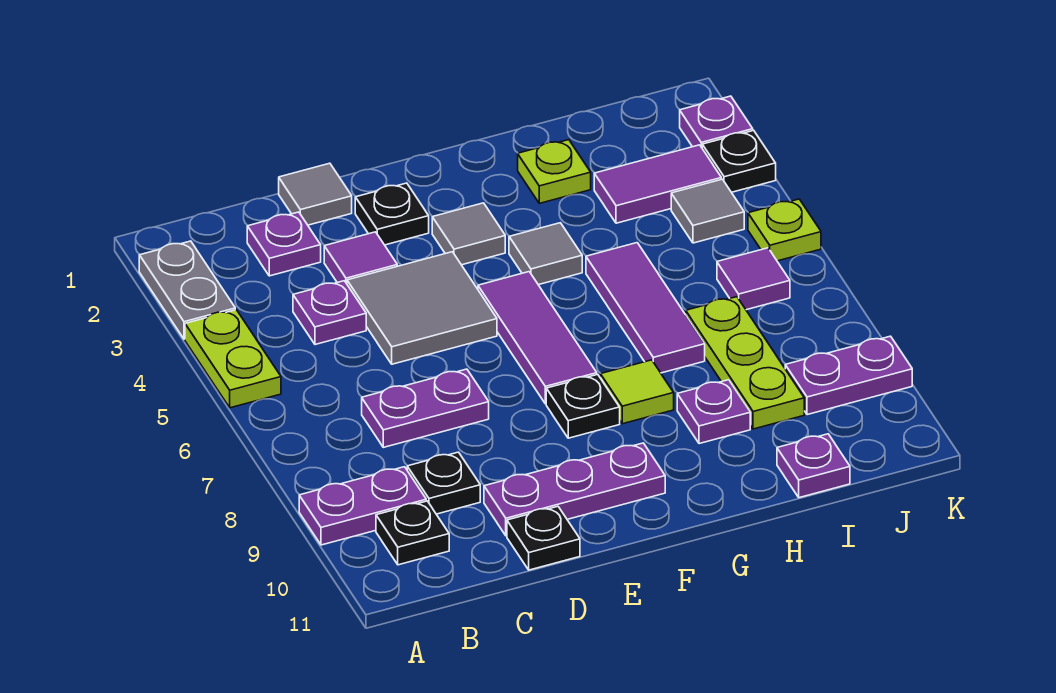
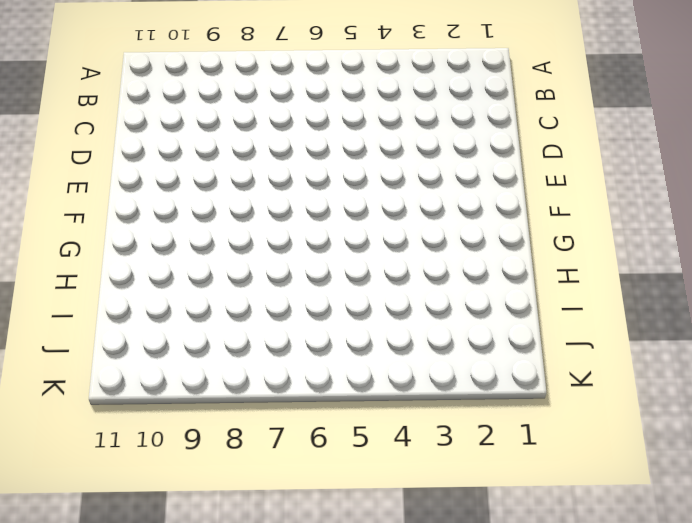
none -> grey plate A2:A3 level 1
none -> lime plate A4:A5 level 1
none -> purple plate A9:B9 level 1
none -> black plate B10 level 1

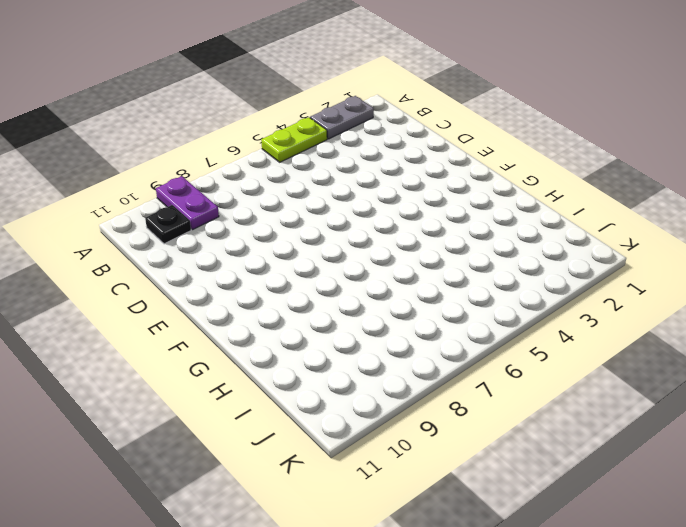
none -> purple plate C2 level 1
none -> purple plate C4 level 1
none -> purple plate C7:D7 level 1
none -> black plate C9 level 1

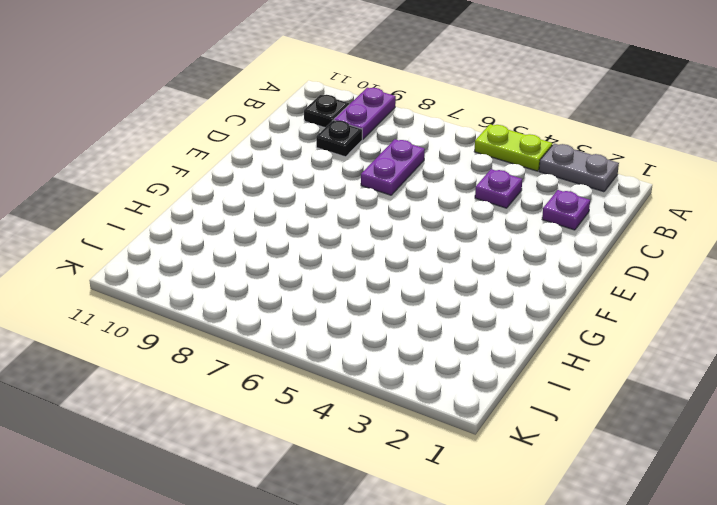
none -> grey tile D1 level 1
none -> purple tile D3 level 1
none -> grey tile D4:E5 level 1
none -> purple plate D10:F10 level 1

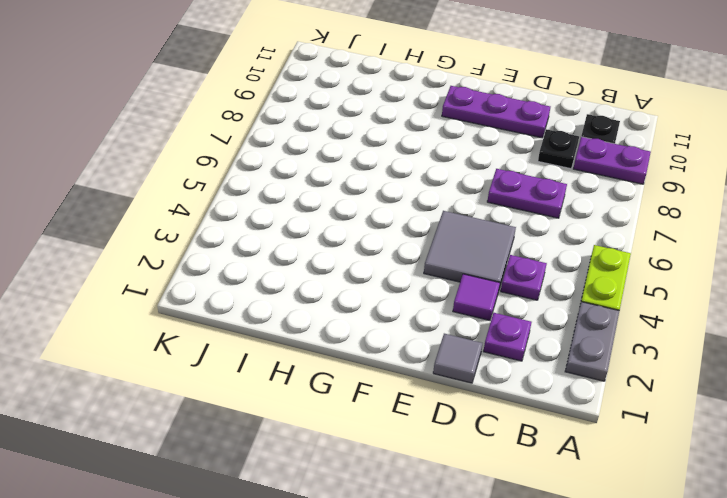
none -> black plate D11 level 1
none -> black plate E2 level 1
none -> grey tile F3 level 1
none -> purple tile F5:F7 level 1

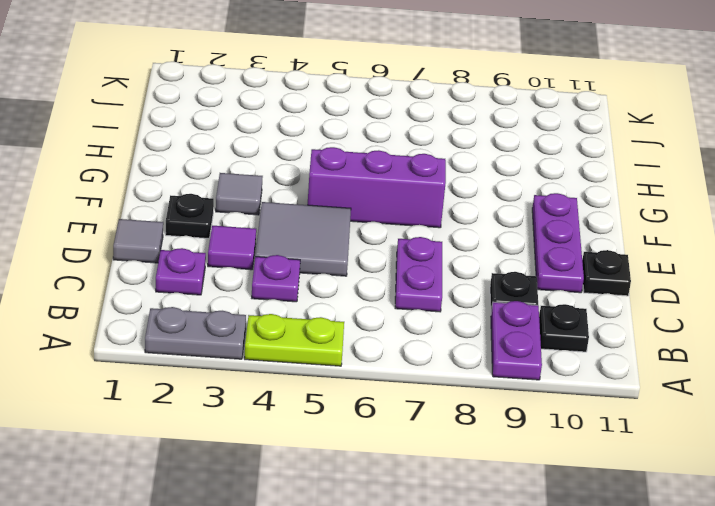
purple brick F5:F7 level 1 -> purple tile F5:F7 level 1
none -> black plate F8 level 1
none -> grey tile G4 level 1
none -> lime tile G8 level 1
none -> lime plate H2 level 1

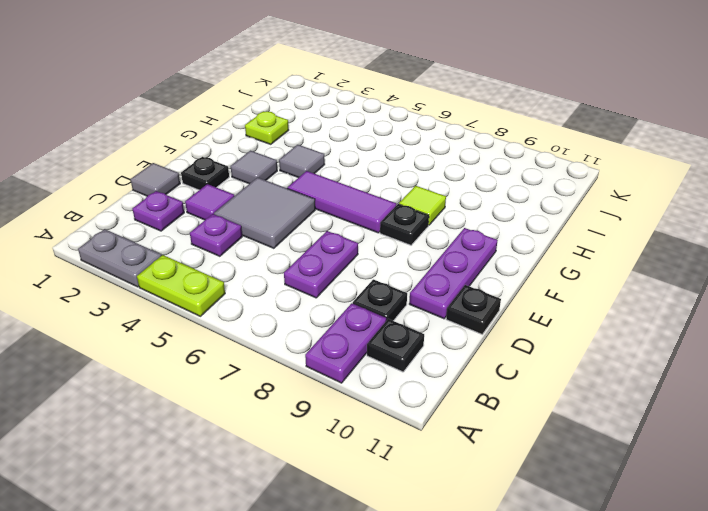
none -> purple tile H5:H7 level 1
none -> purple plate H9 level 1
none -> purple tile I3:J3 level 1
none -> lime plate I7:I9 level 1

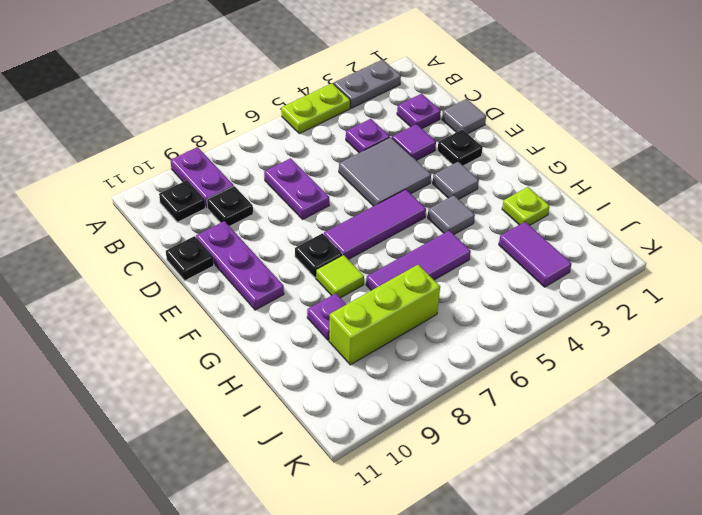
lime brick I7:I9 level 1 -> lime plate I7:I9 level 1
none -> purple plate I11 level 1
none -> grey tile J4 level 1
none -> purple tile J6 level 1
none -> purple plate J9:K9 level 1

